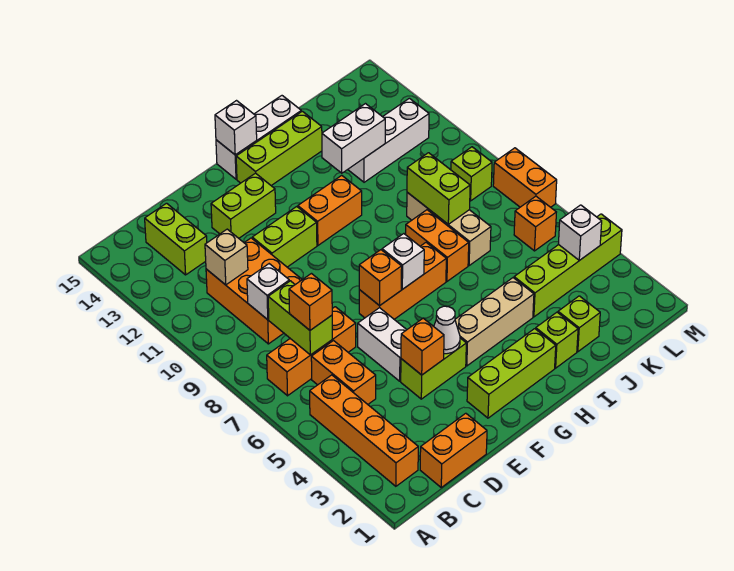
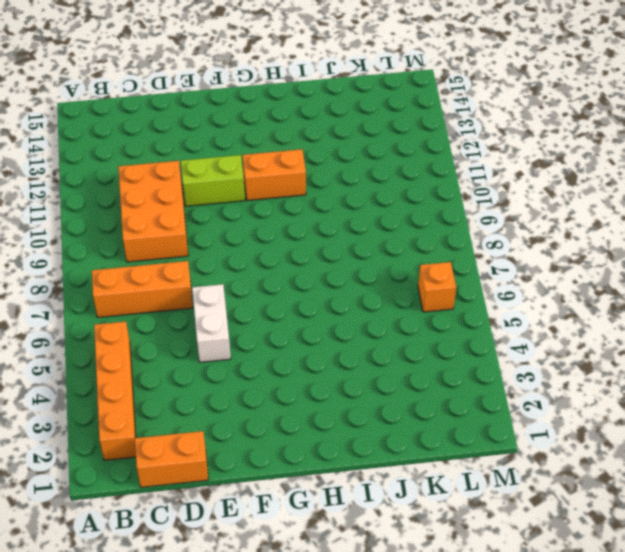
none -> orange brick C5:C6 level 1
none -> lime brick C13:C14 level 1
none -> lime brick E4:F4 level 1
none -> lime brick E13:F13 level 1

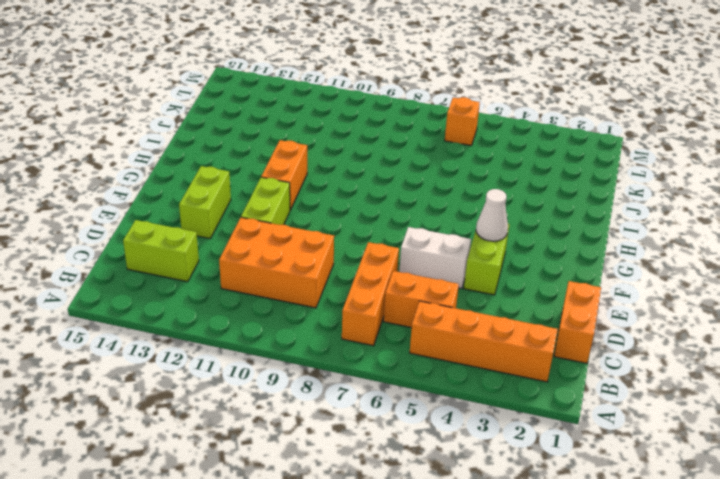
none -> lime brick F2:H2 level 1
none -> orange brick F7:H7 level 1
none -> tan brick G4:I4 level 1
none -> lime brick G14:I14 level 1

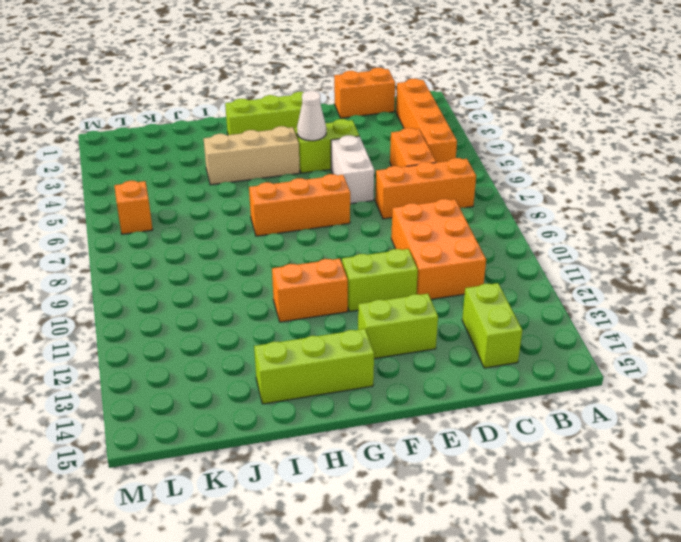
none -> white brick G15:I15 level 1
none -> lime brick I2 level 1
none -> orange brick I7:I8 level 1
none -> lime brick J2 level 1

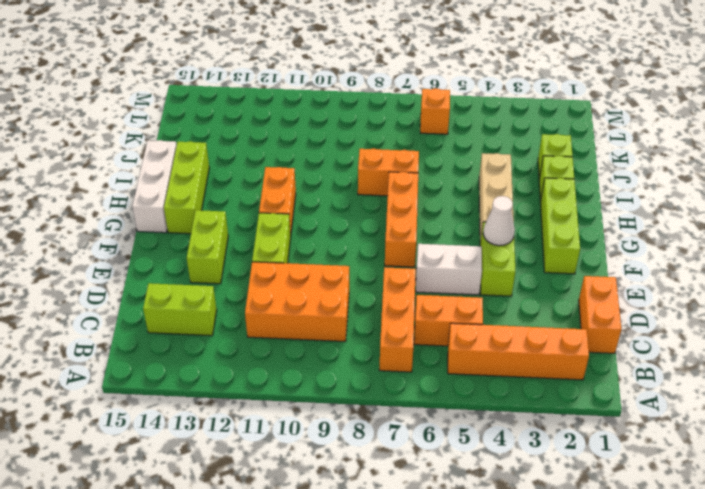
none -> lime brick J4:M4 level 1
none -> tan brick J7:J9 level 1
none -> white brick J12:L12 level 1
none -> lime brick L9 level 1

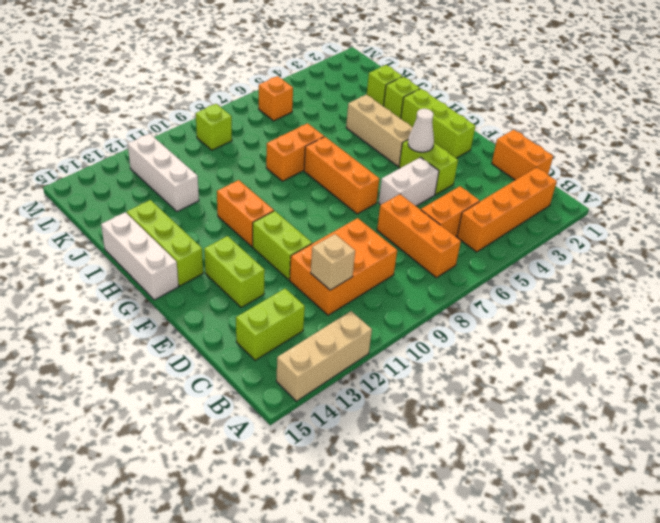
tan brick A12:A14 level 1 -> tan brick J7:J9 level 1
none -> lime brick J4:M4 level 1
none -> orange brick M7:M8 level 1
none -> lime brick C7:C8 level 2
none -> white brick C9 level 2

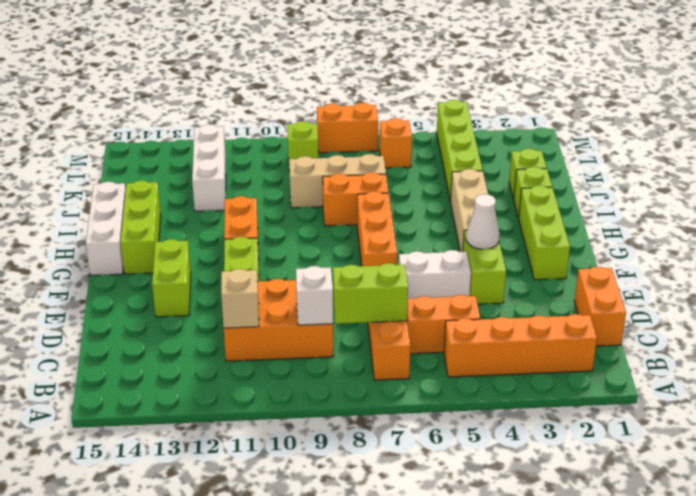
none -> lime brick C13:C14 level 1
none -> orange brick E4 level 2
none -> orange brick F7 level 2
none -> white brick G7 level 2

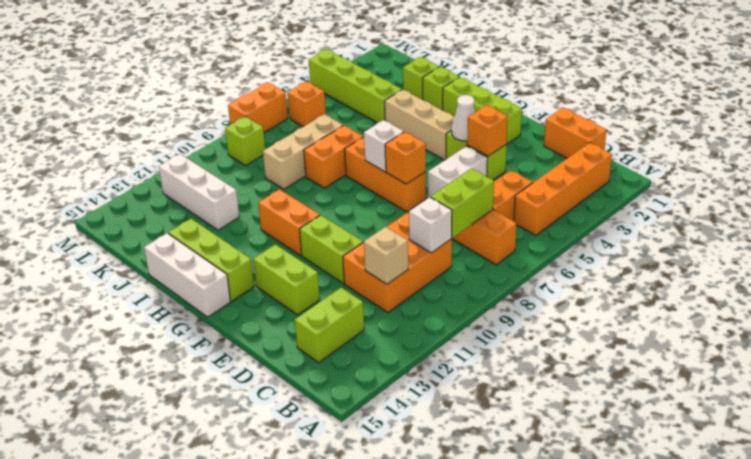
none -> white brick G15 level 2
none -> white brick I12:J12 level 2
none -> lime brick J8:J9 level 2
none -> white brick L4 level 2

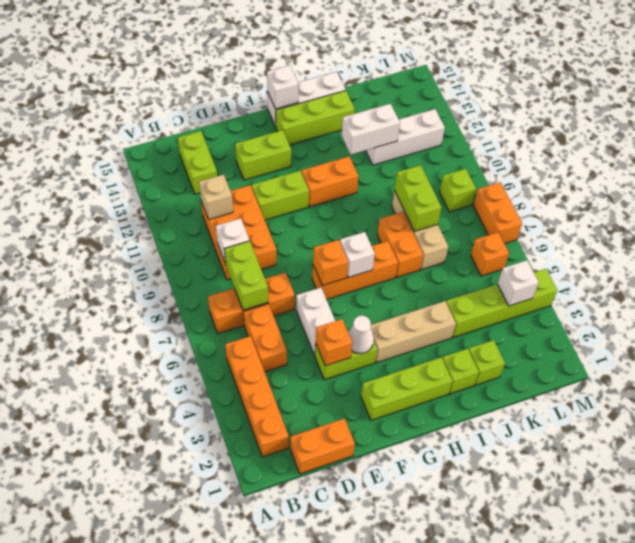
none -> orange brick C7 level 3

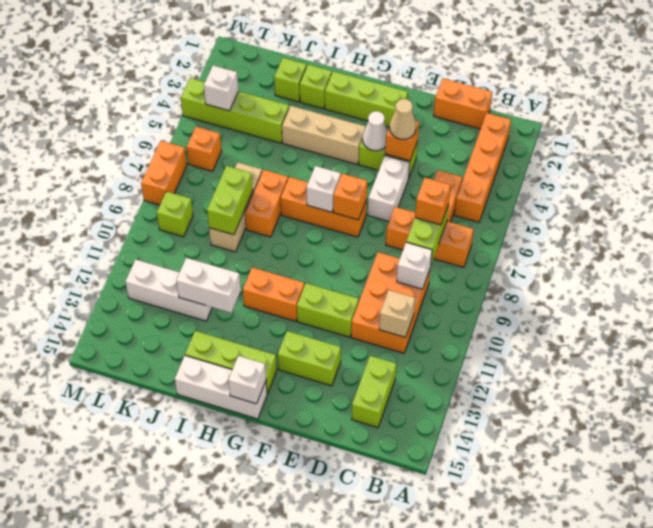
tan cone E4 level 3 -> none

